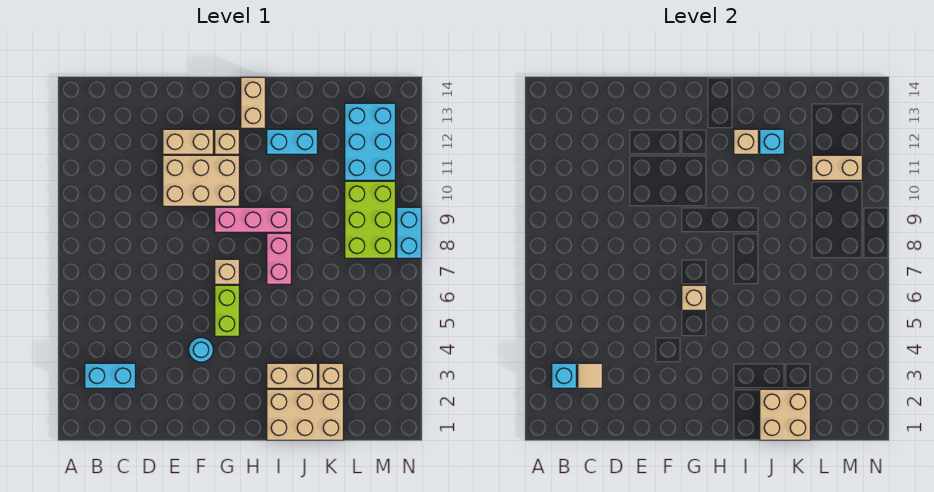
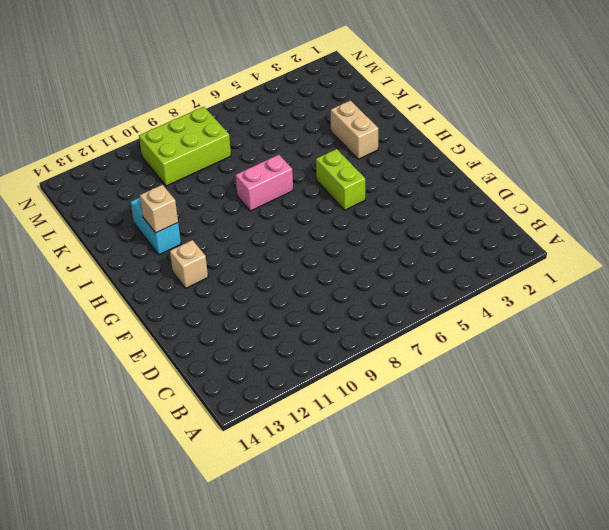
lime brick G5:H5 level 1 -> lime brick G5:G6 level 1
none -> cyan brick B3:C3 level 1
none -> tan brick E10:G11 level 1
none -> tan brick E12:F12 level 1

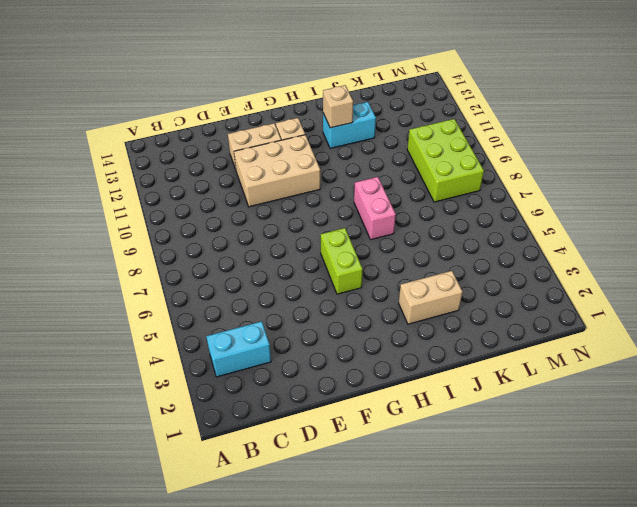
none -> cyan round brick F4 level 1
none -> tan brick G7 level 1
none -> pink brick G9:I9 level 1

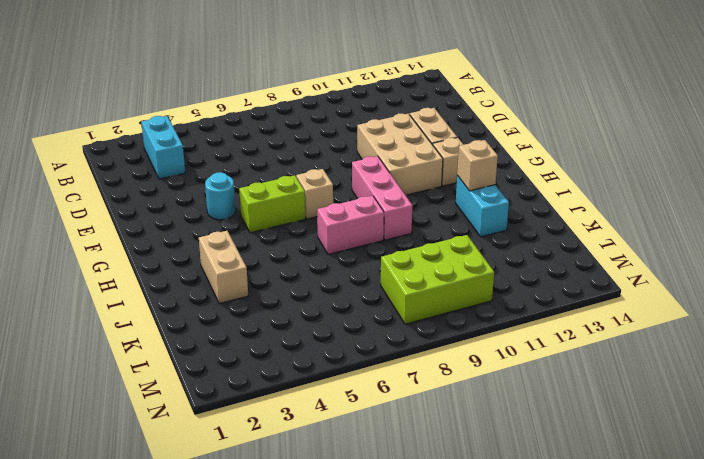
none -> tan brick H13:H14 level 1
none -> tan brick I1:K2 level 1
none -> tan brick K3 level 1

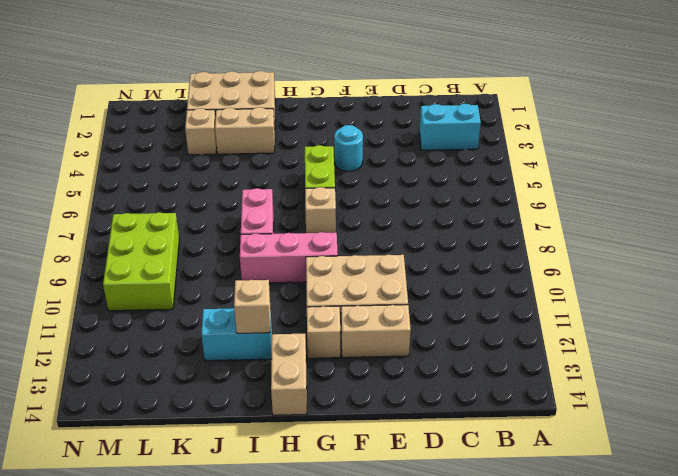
none -> cyan brick L11:M13 level 1
none -> cyan brick N8:N9 level 1
none -> cyan brick B3 level 2

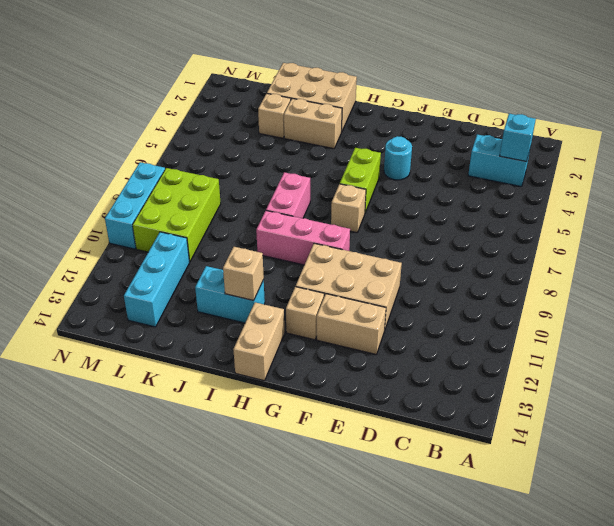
cyan brick L11:L13 level 1 -> cyan brick L11:M13 level 1
cyan brick N8:N10 level 1 -> cyan brick N8:N9 level 1
none -> tan tile C3 level 2
none -> tan brick G6 level 2
none -> tan brick J1:K2 level 2

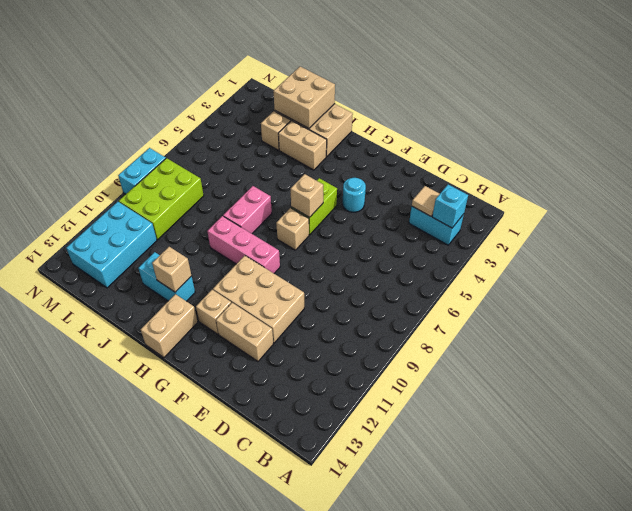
none -> cyan brick J12 level 2
none -> tan brick L11:M11 level 2

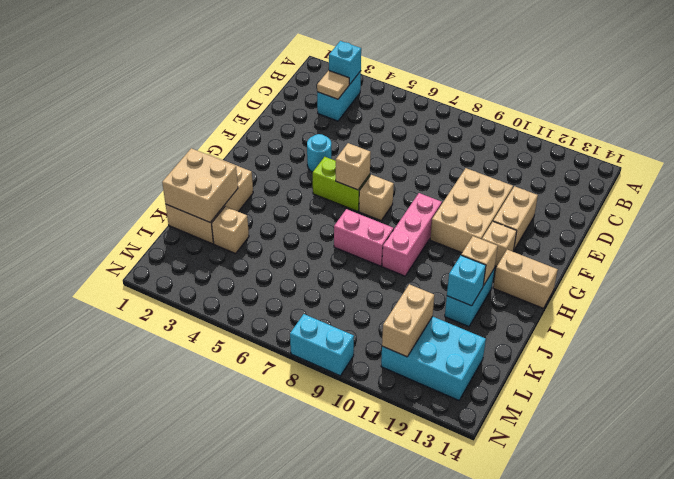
none -> tan brick I3:J3 level 1
none -> lime brick L8:M10 level 1

